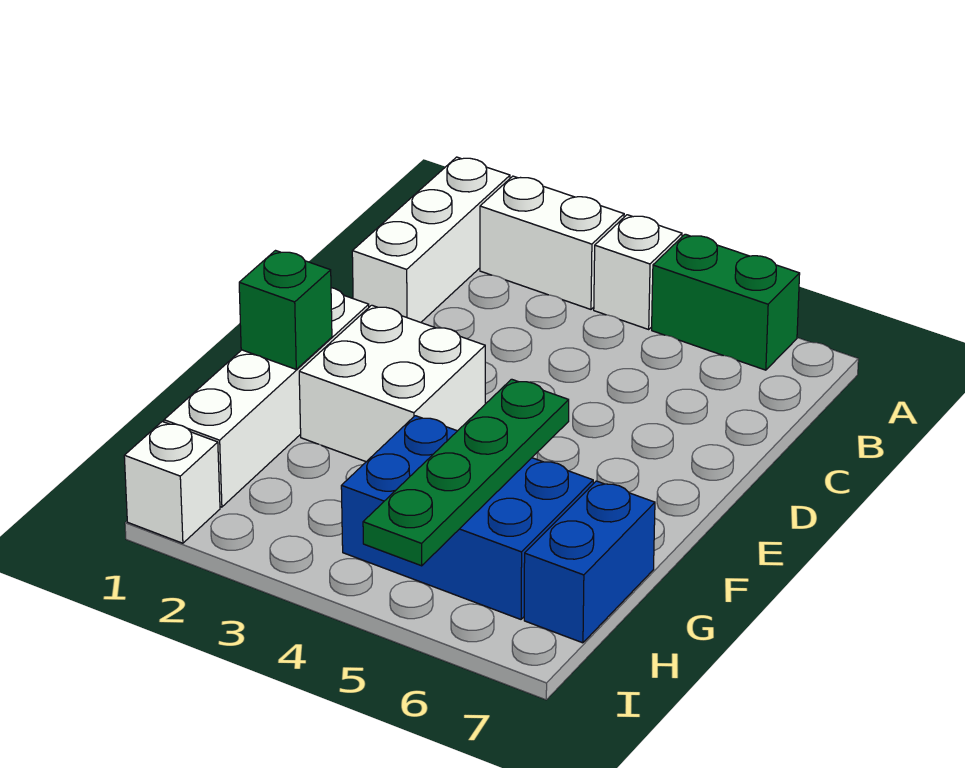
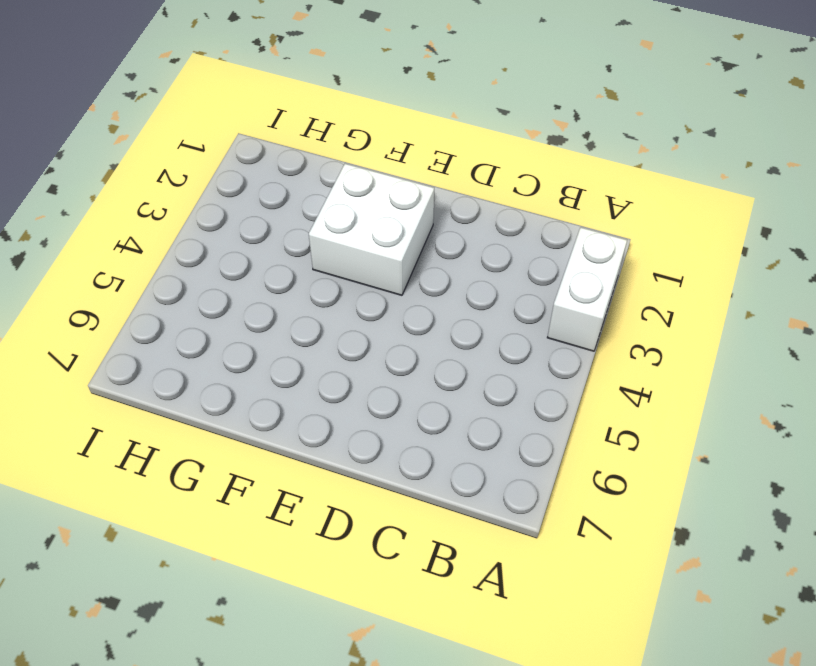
none -> white brick A1:C1 level 1
none -> white brick A4 level 1

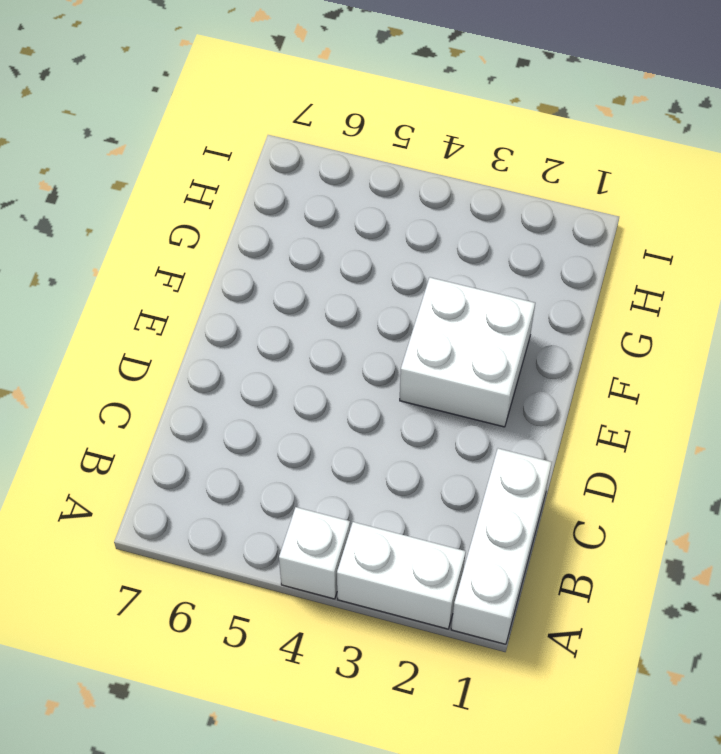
none -> green brick A5:A6 level 1
none -> white brick E1:H1 level 1

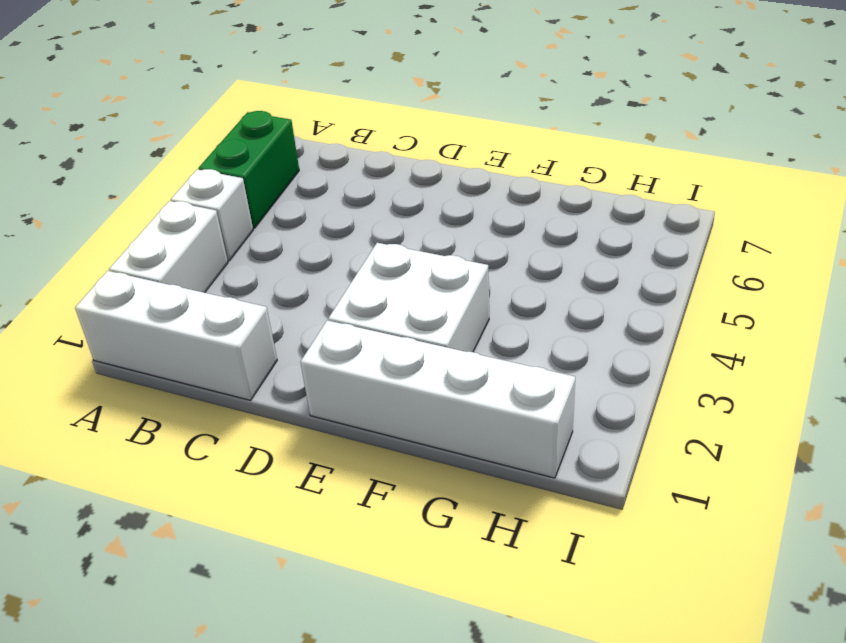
none -> blue brick G4:H6 level 1
none -> blue brick G7:H7 level 1

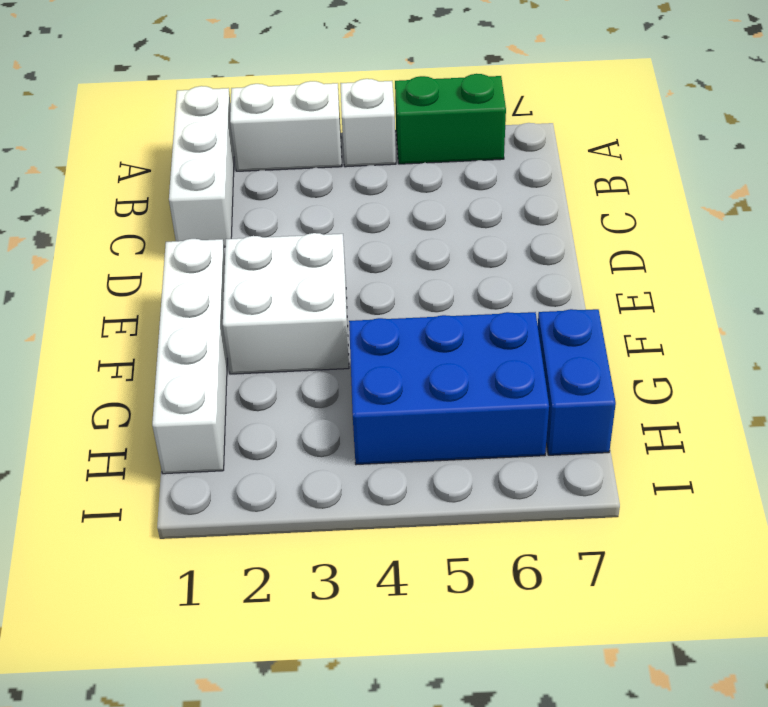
none -> white brick I1 level 1
none -> green brick F1 level 2

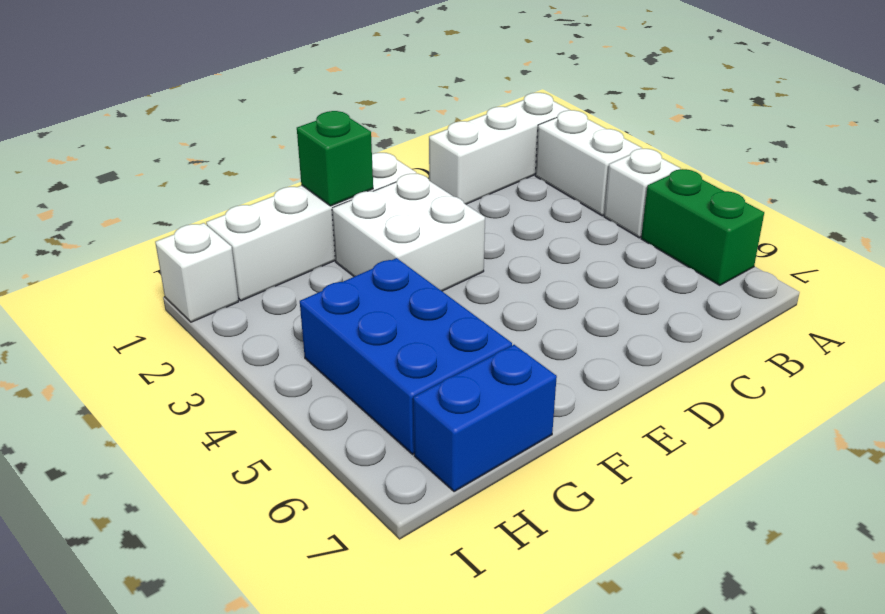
none -> green plate F5:I5 level 2

